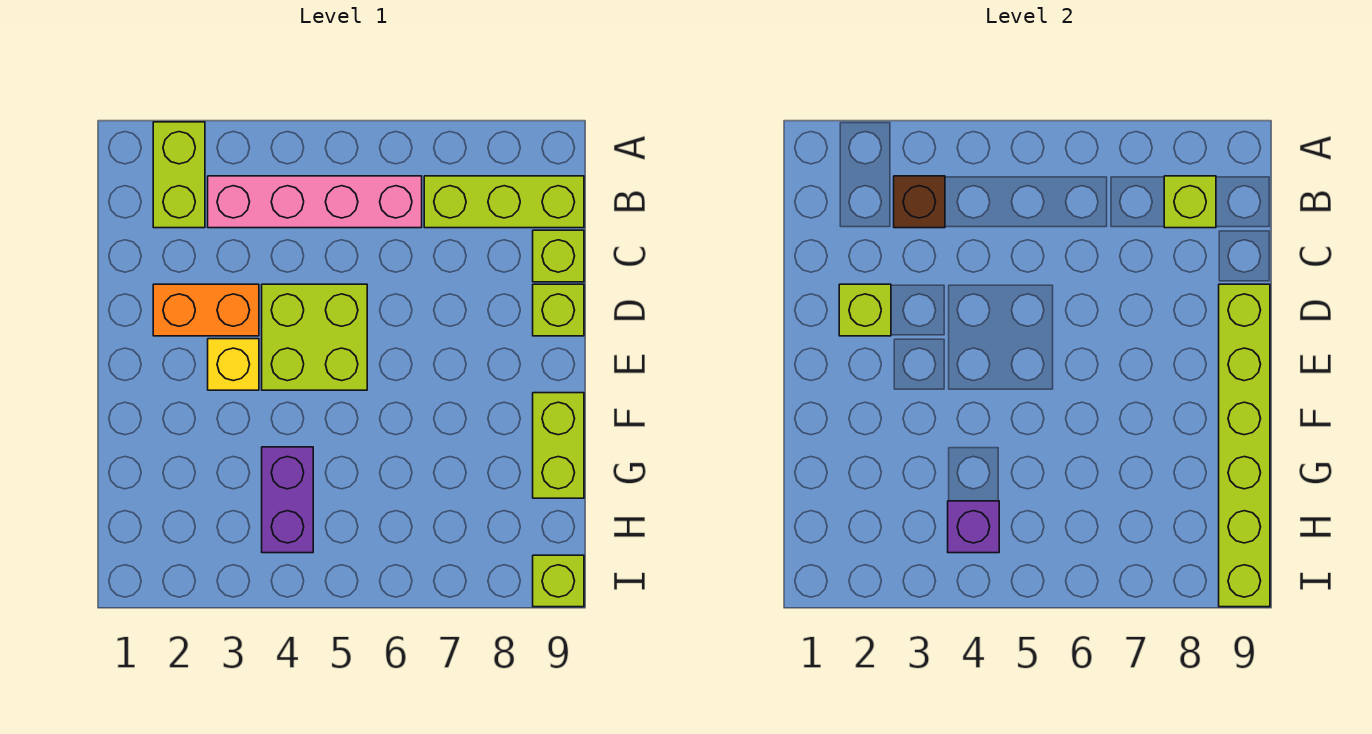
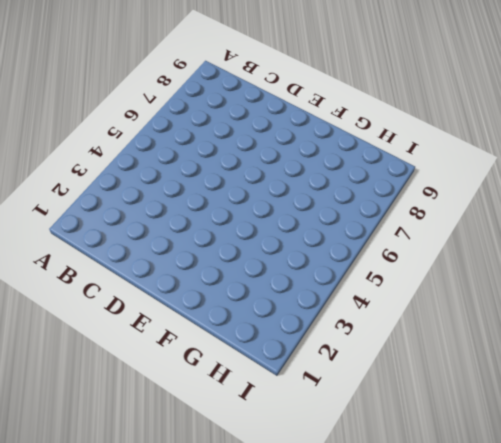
none -> lime brick A2:B2 level 1
none -> pink brick B3:B6 level 1
none -> lime brick B7:B9 level 1

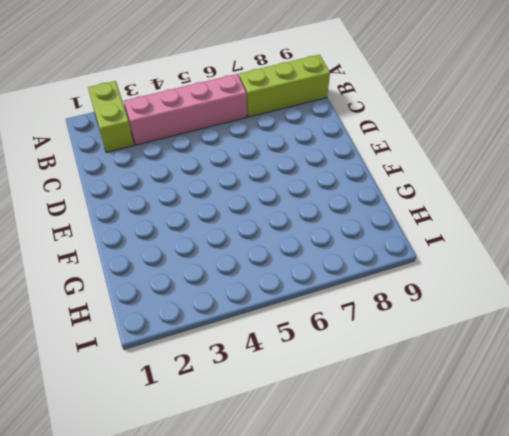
none -> lime brick C9 level 1
none -> orange brick D2:D3 level 1
none -> lime brick D4:E5 level 1

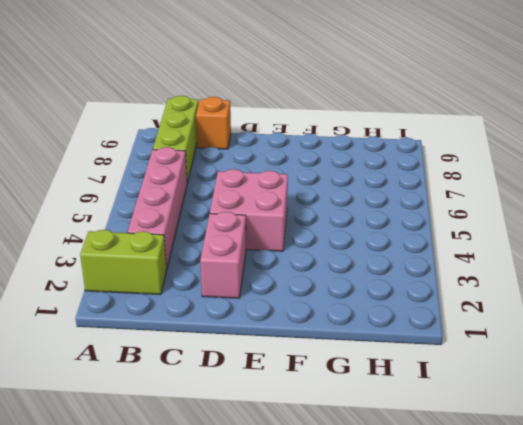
orange brick C9 level 1 -> lime brick C9 level 1
pink brick D2:D3 level 1 -> orange brick D2:D3 level 1
pink brick D4:E5 level 1 -> lime brick D4:E5 level 1
none -> lime brick D9 level 1
none -> yellow brick E3 level 1
none -> lime brick F9:G9 level 1

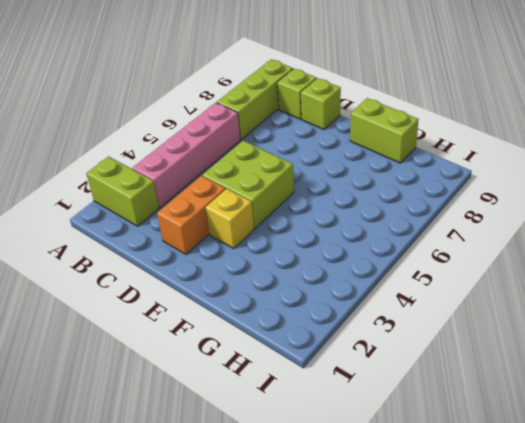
none -> purple brick G4:H4 level 1
none -> lime brick I9 level 1
none -> brown brick B3 level 2

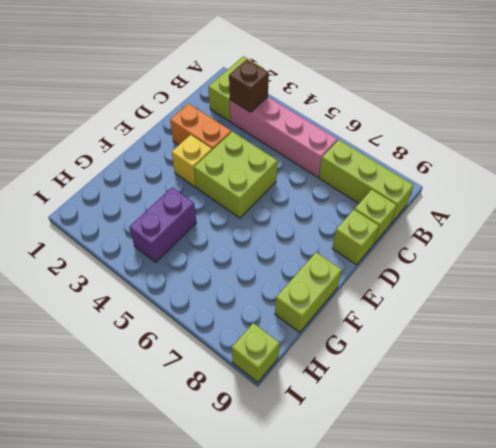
none -> lime brick B8 level 2
none -> lime brick D2 level 2
none -> lime brick D9:I9 level 2

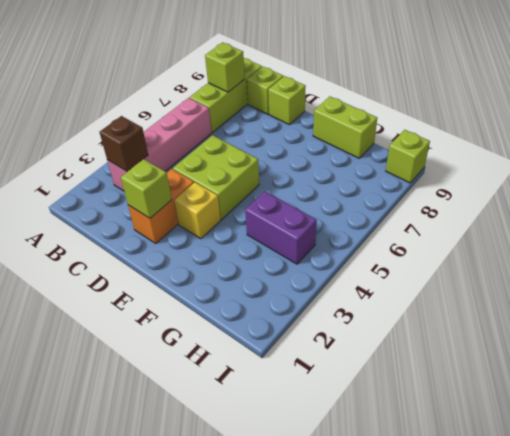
none -> lime brick A2:B2 level 1
none -> lime brick D9:I9 level 2
none -> purple brick H4 level 2

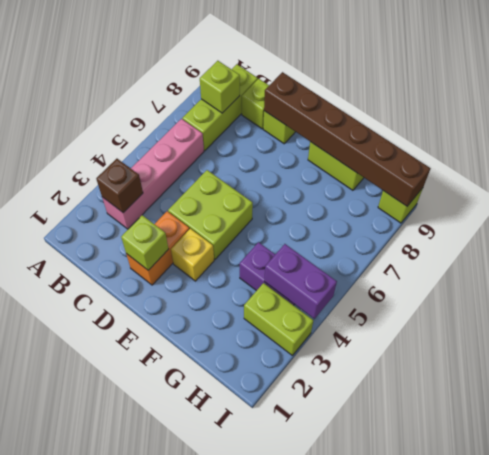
brown brick D9:I9 level 2 -> lime brick D9:I9 level 2
lime brick H3:I3 level 1 -> lime brick A2:B2 level 1
purple brick H4:I4 level 2 -> purple brick H4 level 2

